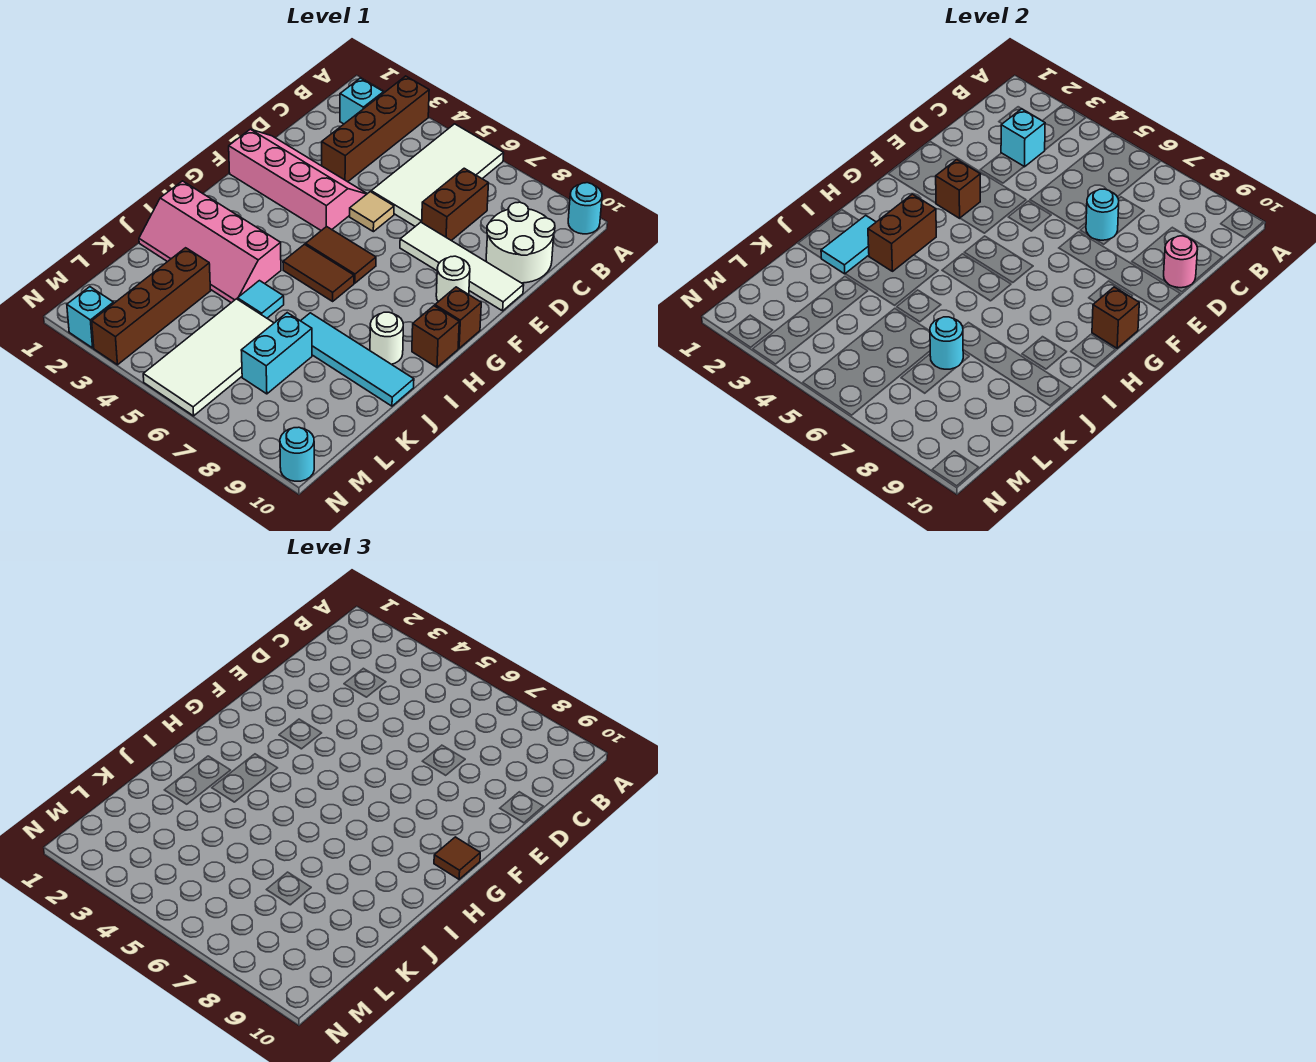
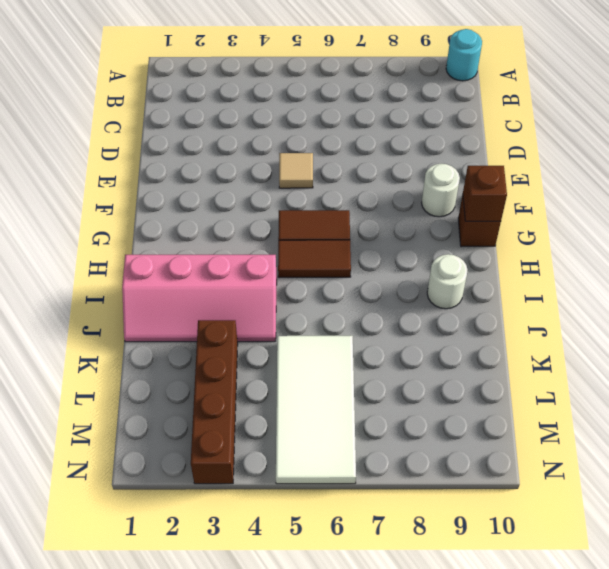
none -> brown brick A3:D3 level 1
none -> white tile A5:D6 level 1
none -> cyan brick B2 level 1
none -> brown brick C7:D7 level 1

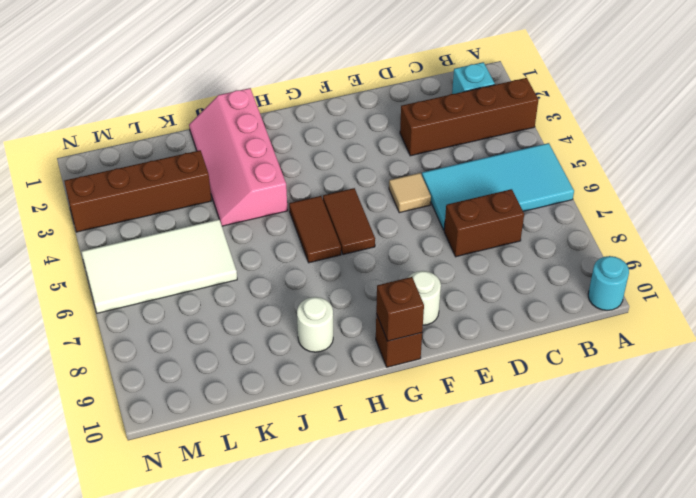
cyan tile A5:D6 level 1 -> white tile A5:D6 level 1
none -> white round brick C9:D10 level 1
none -> pink slope E1:F4 level 1 top F
none -> white tile E7:E10 level 1
none -> brown brick H10 level 1

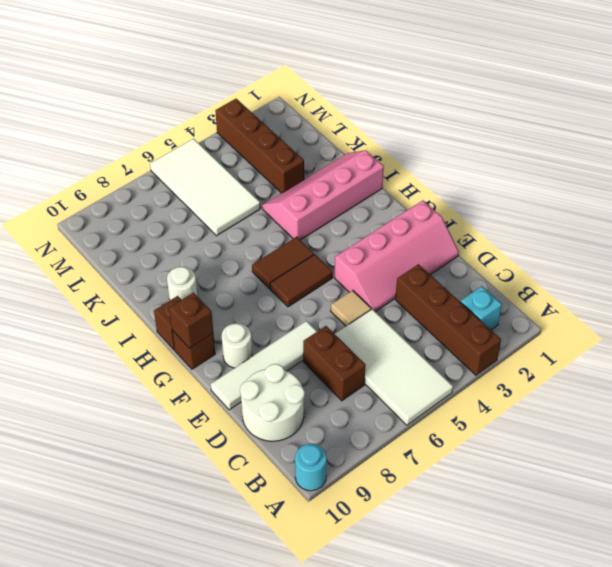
none -> cyan tile J5 level 1
none -> cyan tile J7:J10 level 1
none -> cyan brick K7:L7 level 1
none -> cyan brick N2 level 1

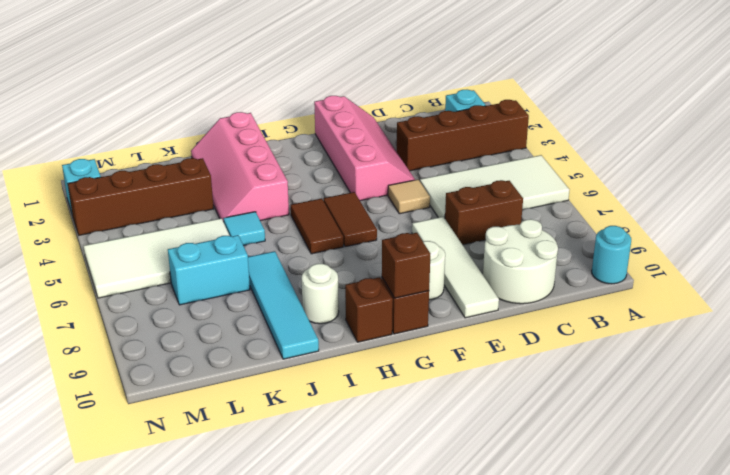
none -> cyan round brick N10 level 1
none -> cyan brick C3 level 2
none -> cyan round brick D7 level 2
none -> pink round brick D10 level 2

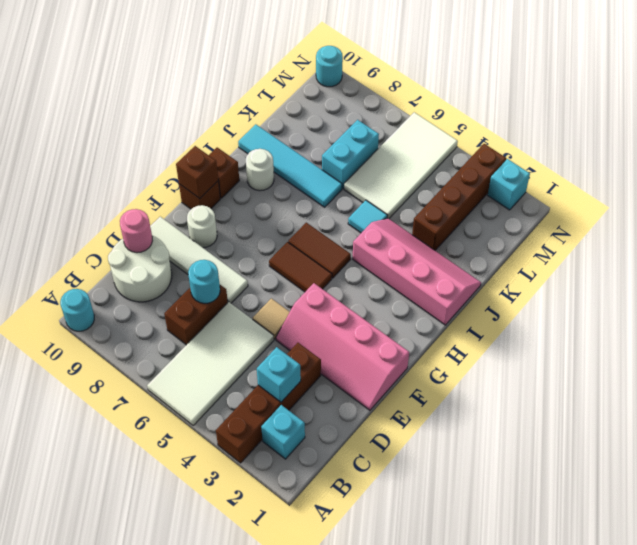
none -> brown brick F3 level 2
none -> brown brick H3:I3 level 2
none -> cyan tile I2:J2 level 2
none -> cyan round brick K7 level 2

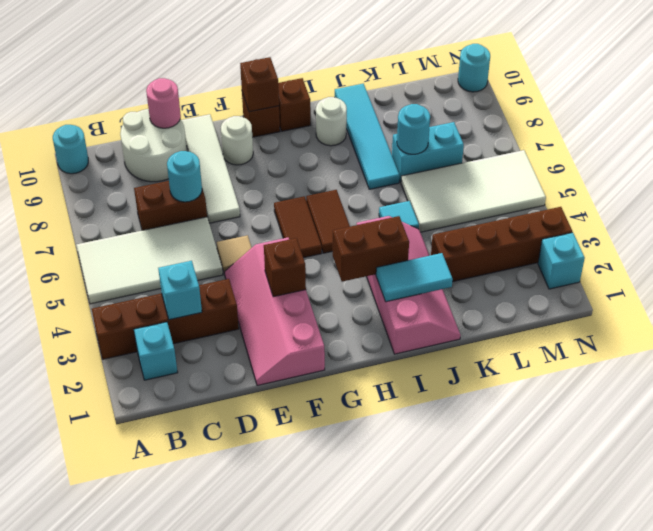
none -> brown tile G10 level 3

